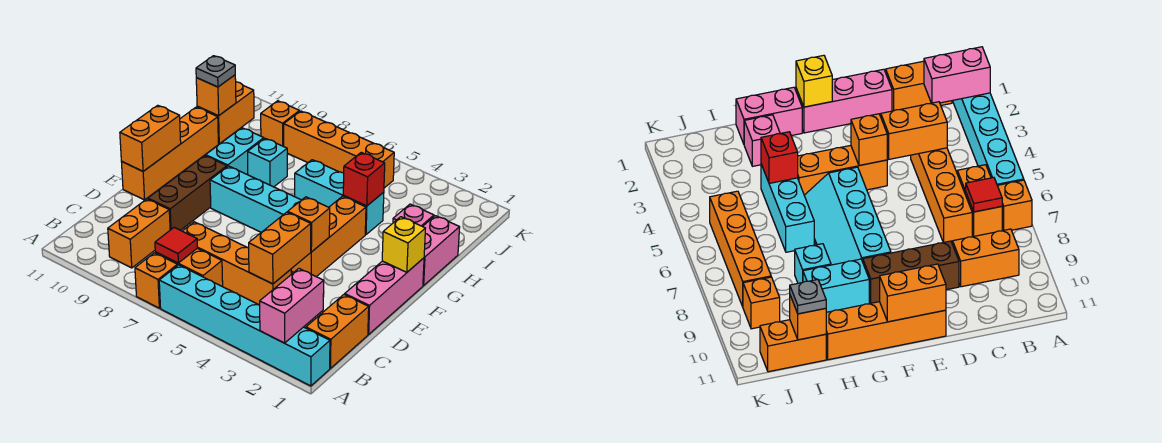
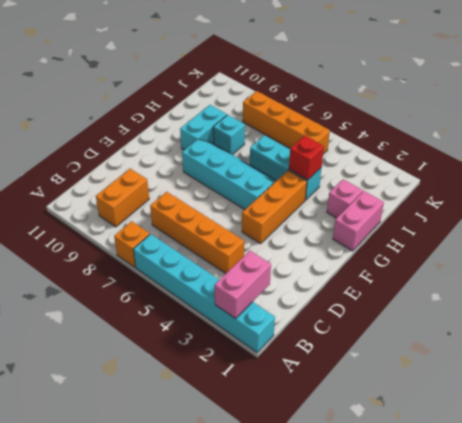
none -> orange brick B1:C1 level 1
none -> orange brick B6:B7 level 1
none -> pink brick D1:F1 level 1

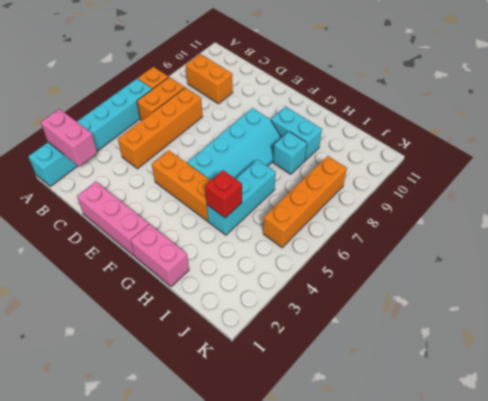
none -> orange brick B1:C1 level 1
none -> brown brick D9:F9 level 1
none -> orange brick E11:H11 level 1

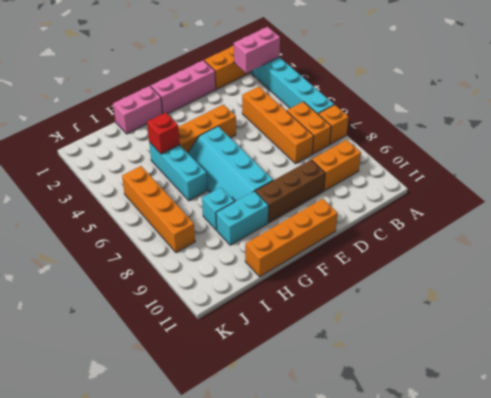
none -> pink brick H2 level 1
none -> orange brick I11:J11 level 1
none -> orange brick J9 level 1

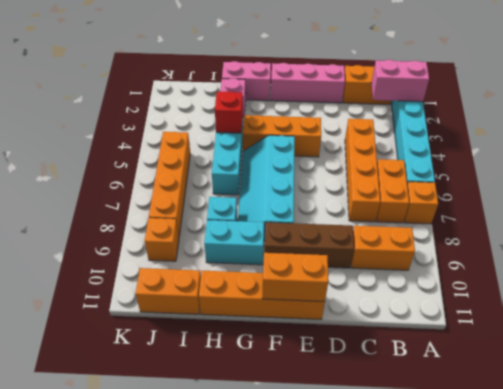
none -> red tile B7 level 2
none -> orange brick C4:D4 level 2
none -> orange brick E4 level 2

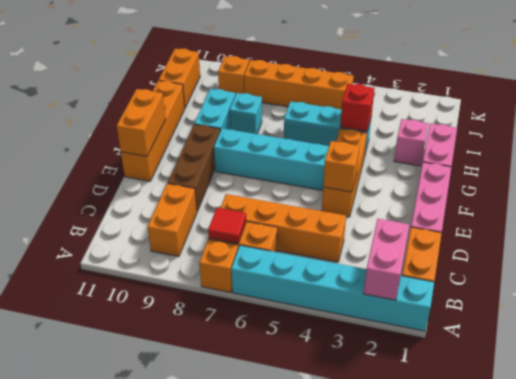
none -> orange brick C4:D4 level 2
none -> yellow brick F1 level 2
none -> orange brick I11 level 2

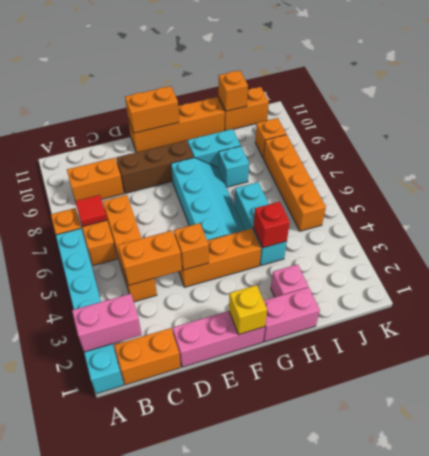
none -> grey plate I11 level 3

